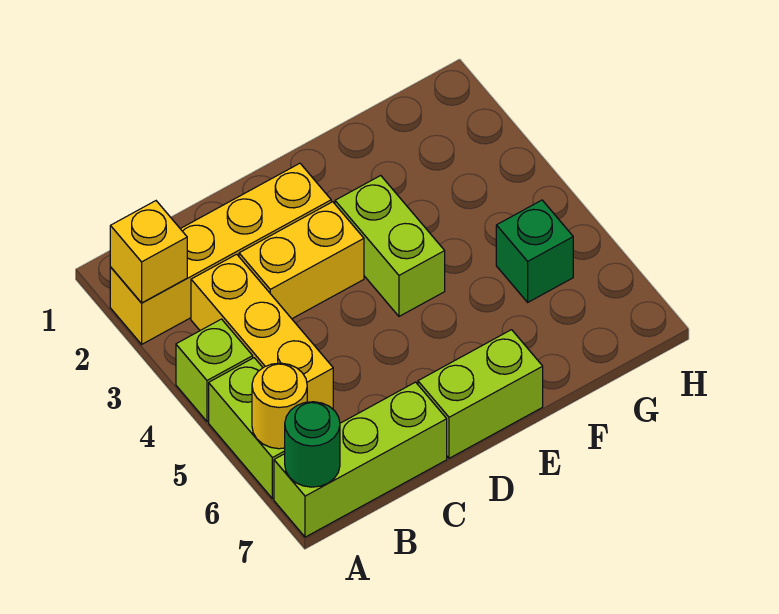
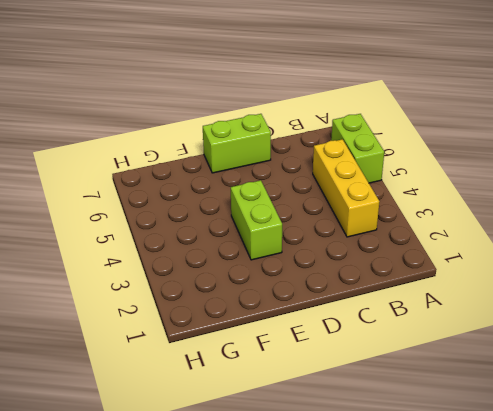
none -> yellow brick A2:D2 level 1
none -> lime brick A4 level 1
none -> lime brick A7:C7 level 1

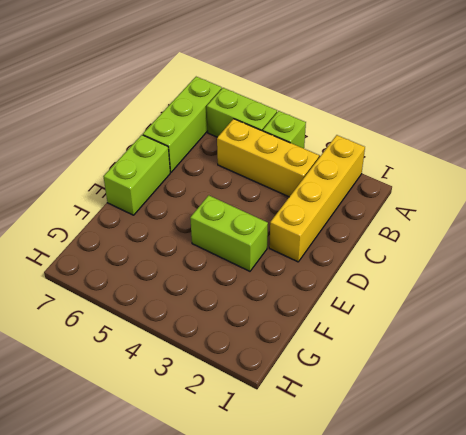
none -> yellow brick C3:D3 level 1
none -> green brick G5 level 1
none -> yellow brick A2 level 2

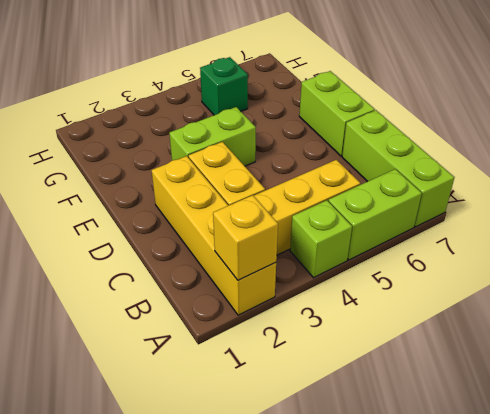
none -> yellow round brick A6 level 2
none -> green round brick A7 level 2

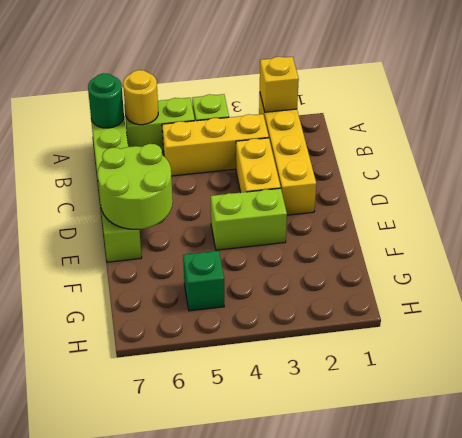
lime round brick D6:E7 level 2 -> none

